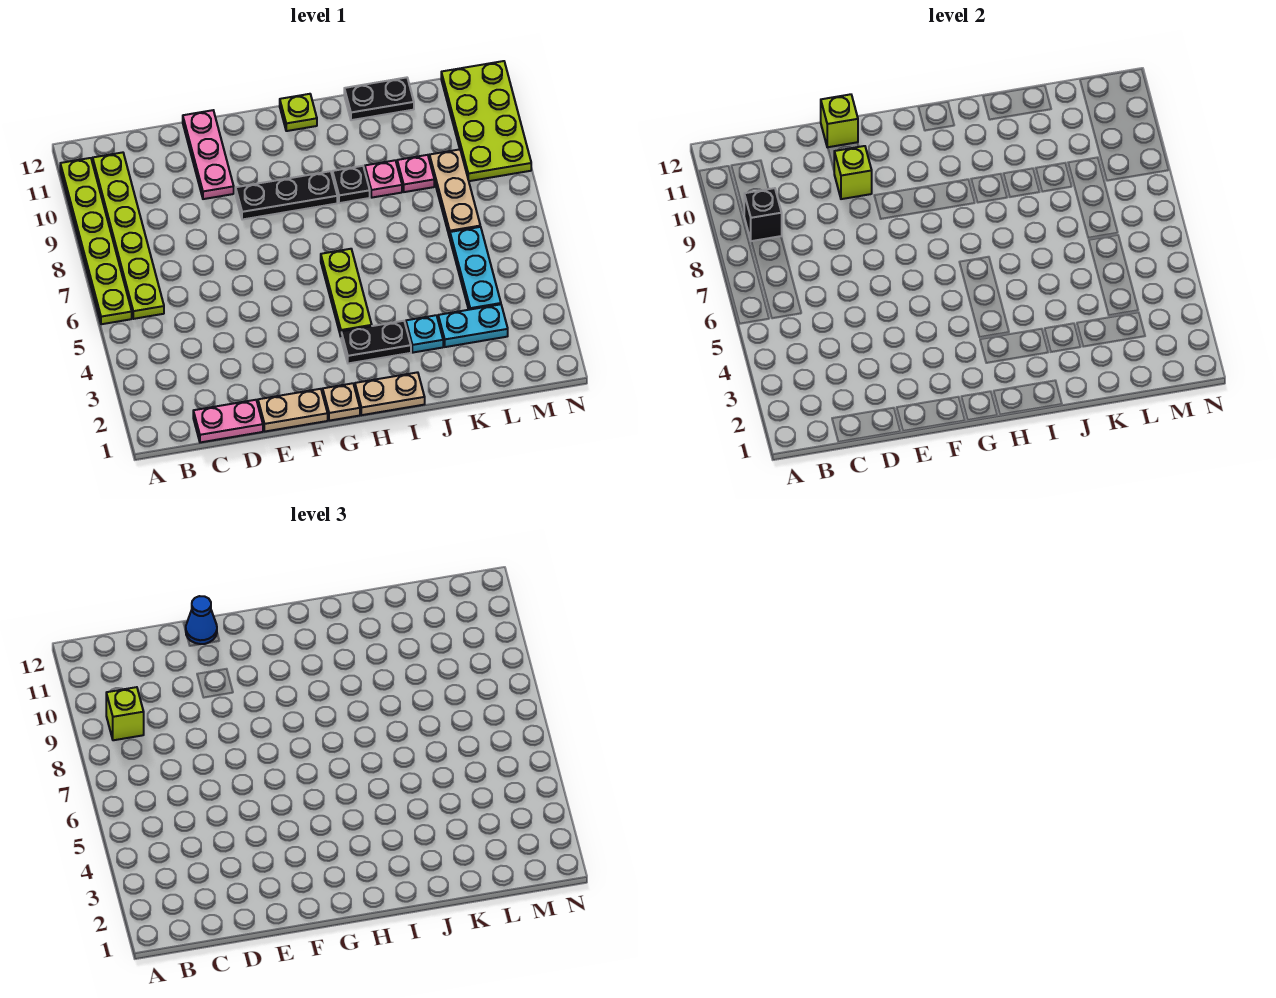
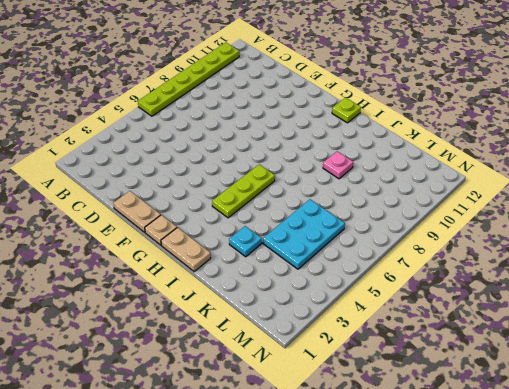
cyan plate K4:L6 level 1 -> cyan plate L4:L6 level 1
none -> lime plate B6:B11 level 1
none -> pink plate C1:D1 level 1
none -> pink plate E10:E12 level 1

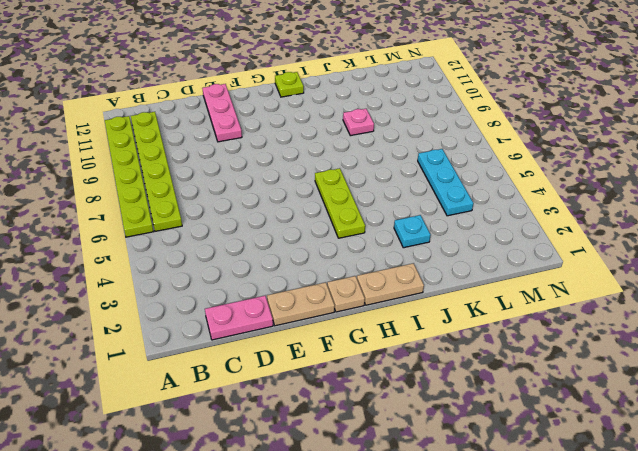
none -> black plate F9:H9 level 1
none -> black plate H3:I3 level 1
none -> black plate I9 level 1

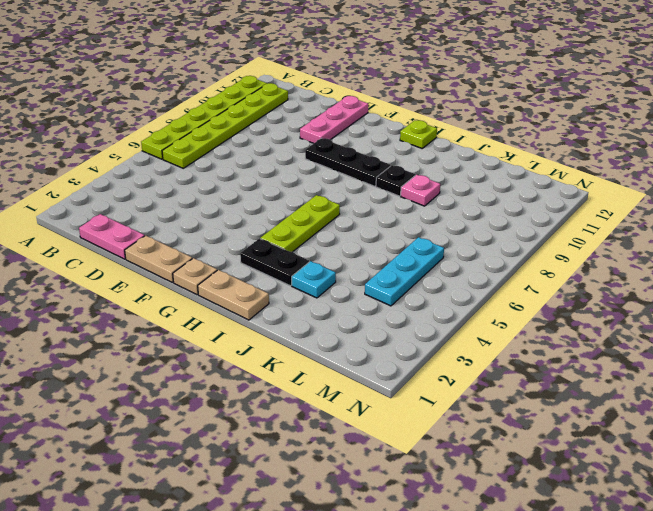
none -> black plate J12:K12 level 1
none -> cyan plate K3:L3 level 1
none -> pink plate K9 level 1

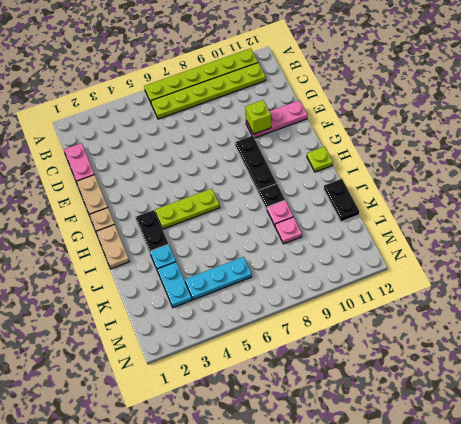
none -> tan plate L7:L9 level 1
none -> lime plate M9:N12 level 1
none -> black brick B9 level 2

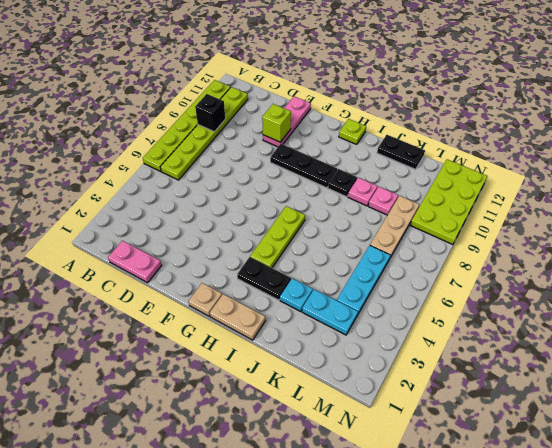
none -> tan plate E1:F1 level 1
none -> lime brick E12 level 2
none -> lime brick B9 level 3

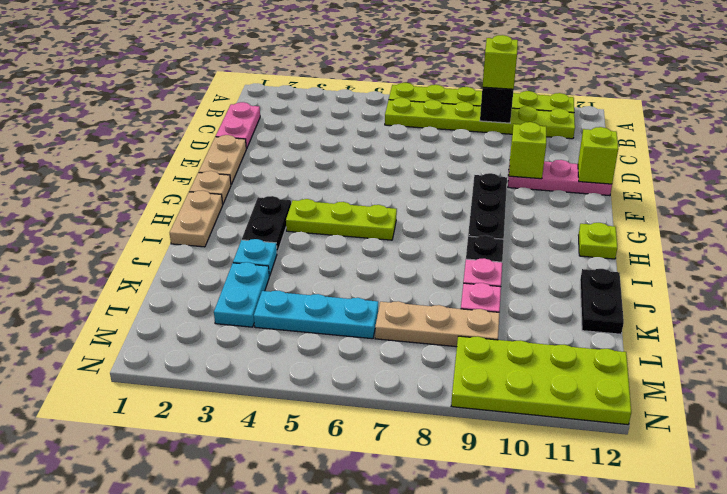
none -> blue cone E12 level 3

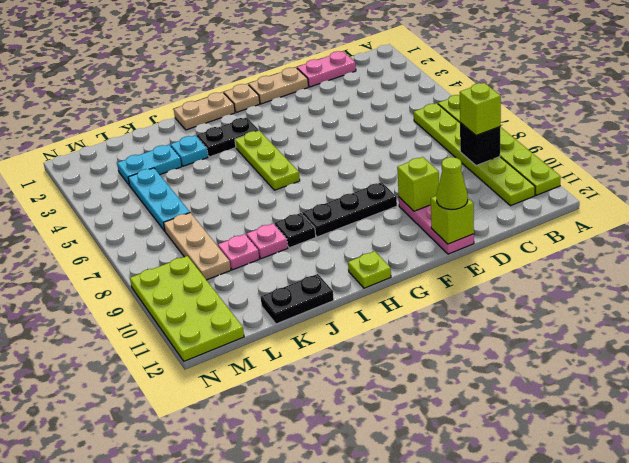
lime cone E12 level 3 -> blue cone E12 level 3

